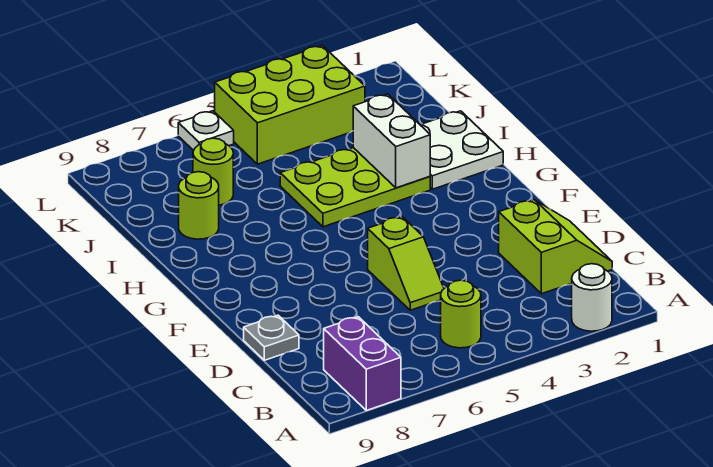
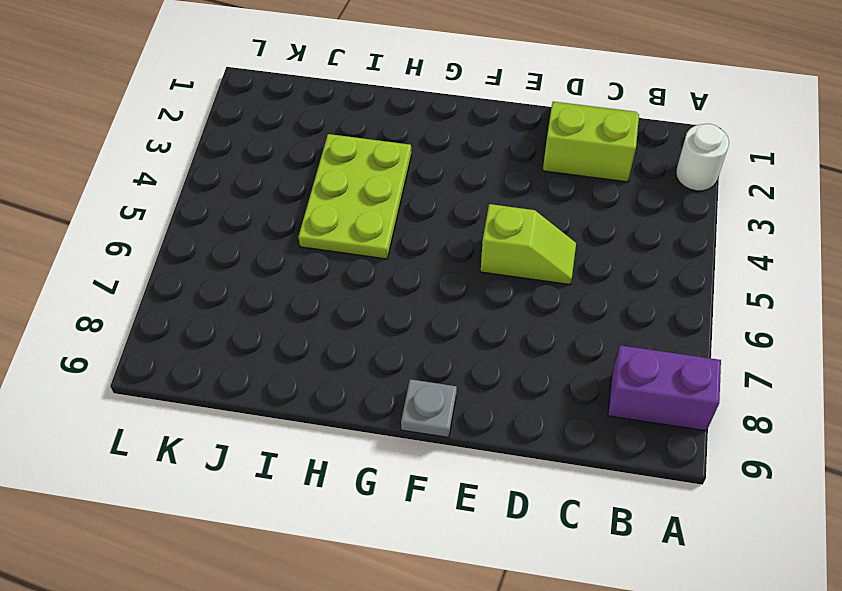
grey plate F9 level 1 -> grey plate D9 level 1
none -> lime round brick B5 level 1
none -> white plate H1:I2 level 1
none -> lime round brick I8 level 1

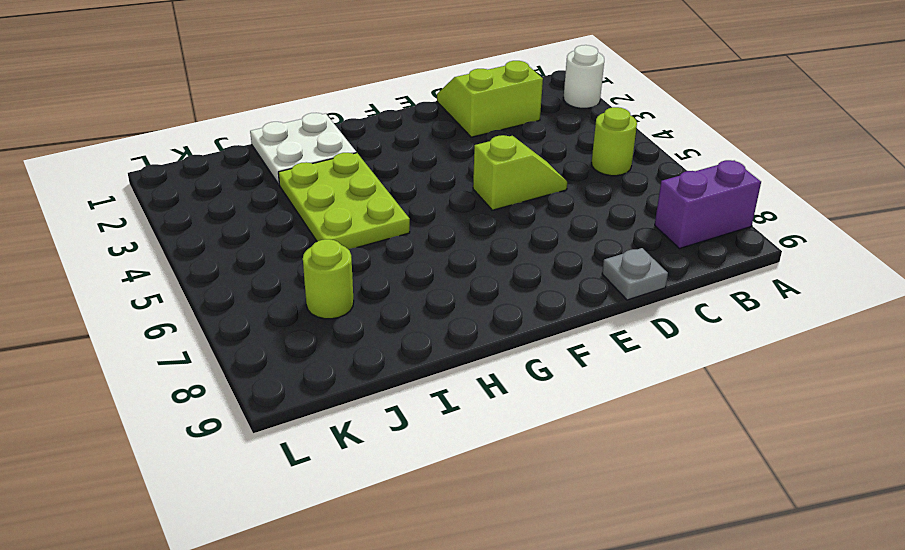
none -> lime round brick I8 level 1
none -> lime brick K3:L5 level 1
none -> white plate L6 level 1

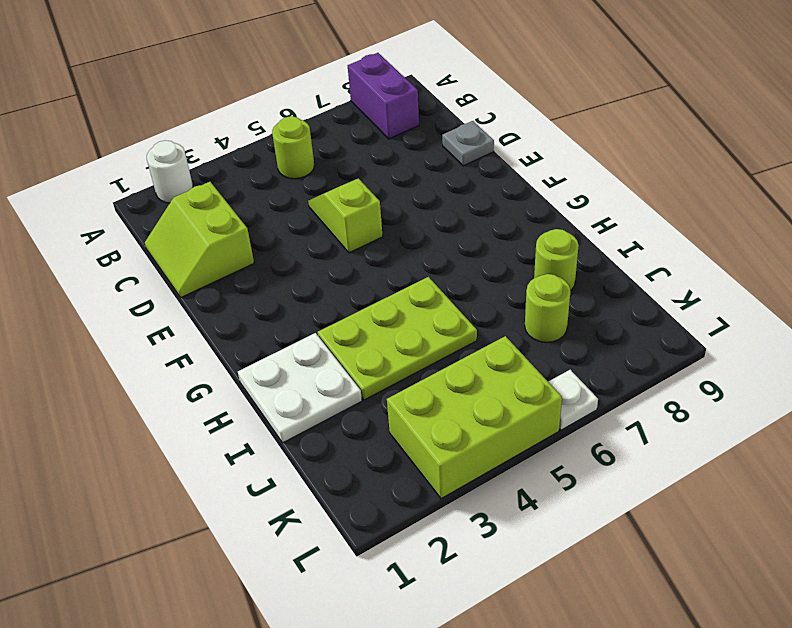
none -> white brick H3:I3 level 2

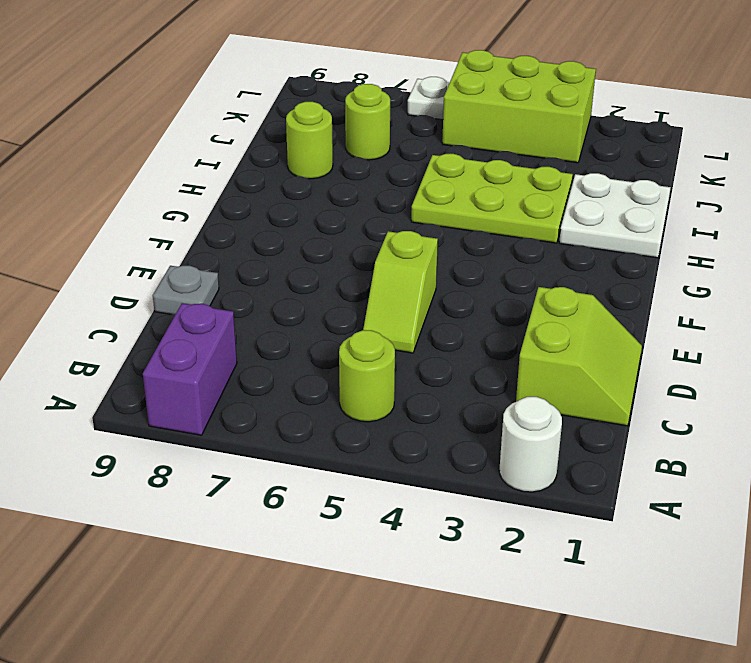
none -> white brick H3:I3 level 2

